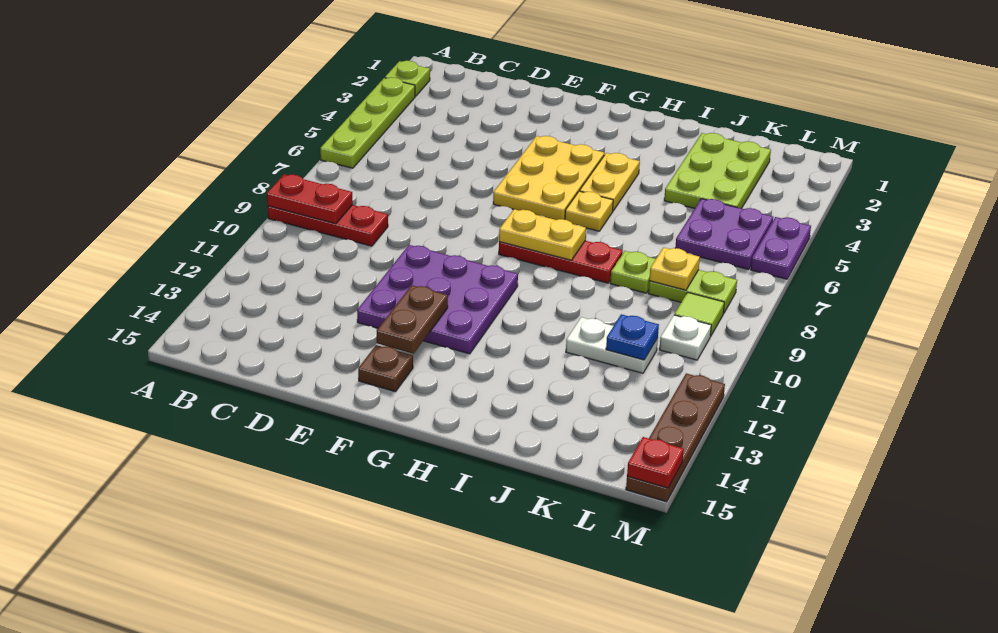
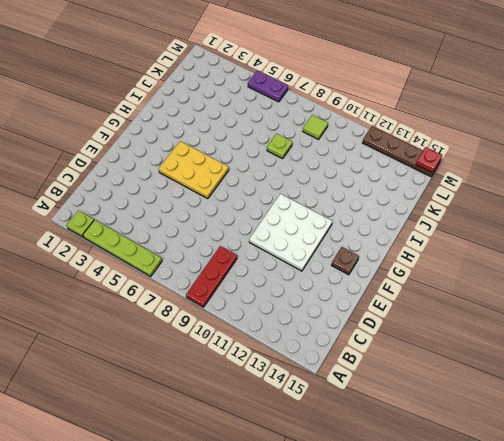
white plate E10:G12 level 1 -> purple plate E10:G12 level 1
none -> red plate G8:I8 level 1
none -> yellow plate H4:H5 level 1
none -> yellow plate H6 level 1

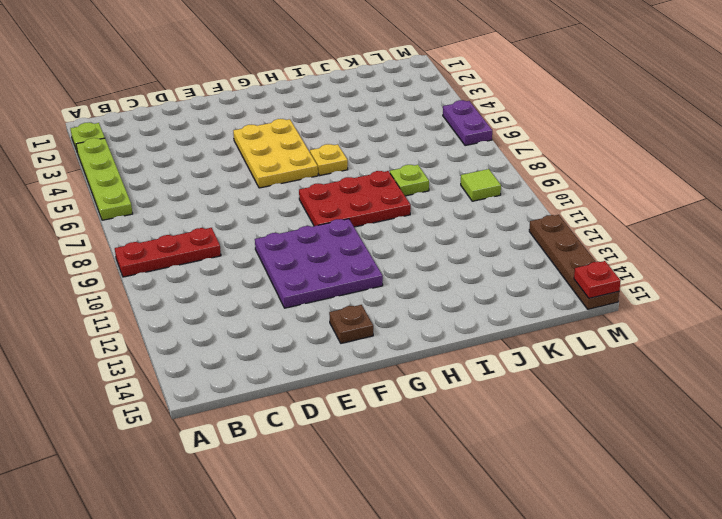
red plate G8:I9 level 1 -> red plate G8:I8 level 1
none -> yellow plate H4:H5 level 1
none -> lime plate J2:K4 level 1
none -> white plate J11:K11 level 1

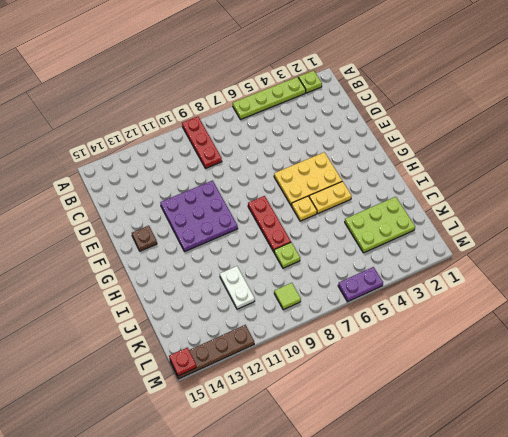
none -> purple plate K5:L6 level 1
none -> lime plate K8:L8 level 1
none -> white plate L10 level 1

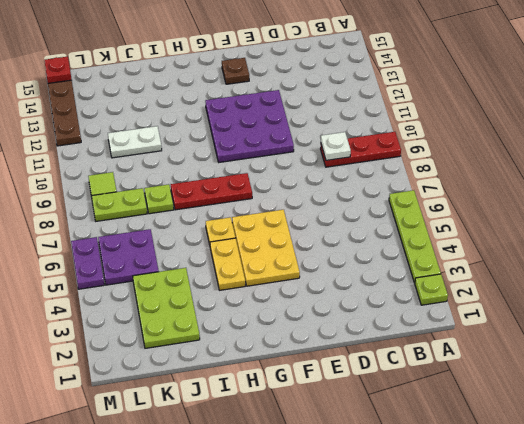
white plate C9 level 2 -> white plate L10 level 1
none -> red plate A9:B9 level 2
none -> brown plate F12:F13 level 2
none -> yellow plate G8:H8 level 2

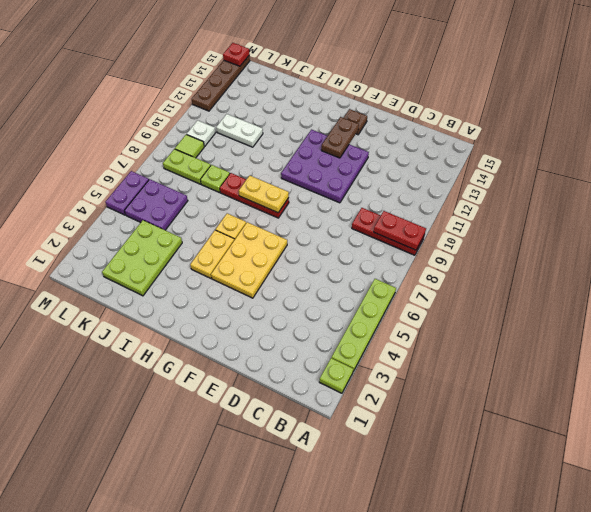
none -> yellow plate K8 level 2
none -> blue plate K11 level 2

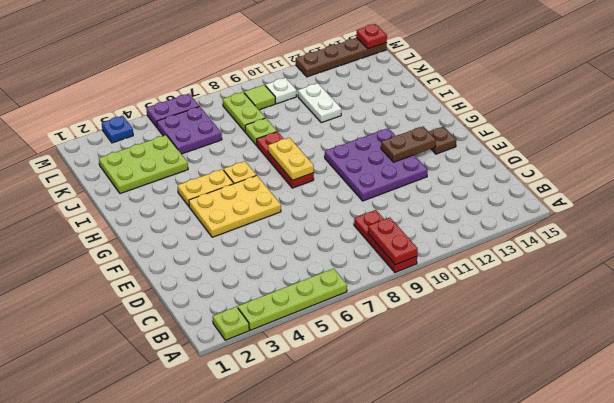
blue plate M3 level 1 -> blue plate K11 level 2
none -> yellow plate K8 level 2

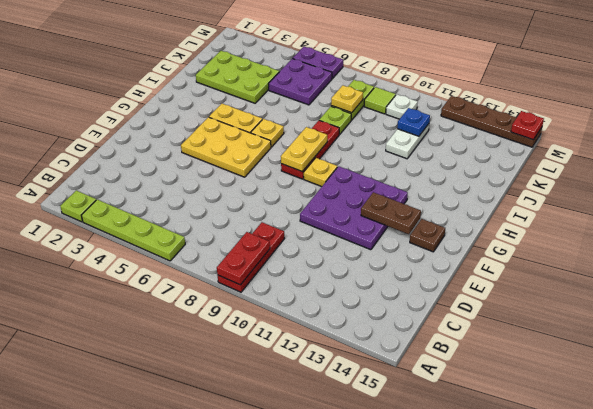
yellow plate G9 level 1 -> none

